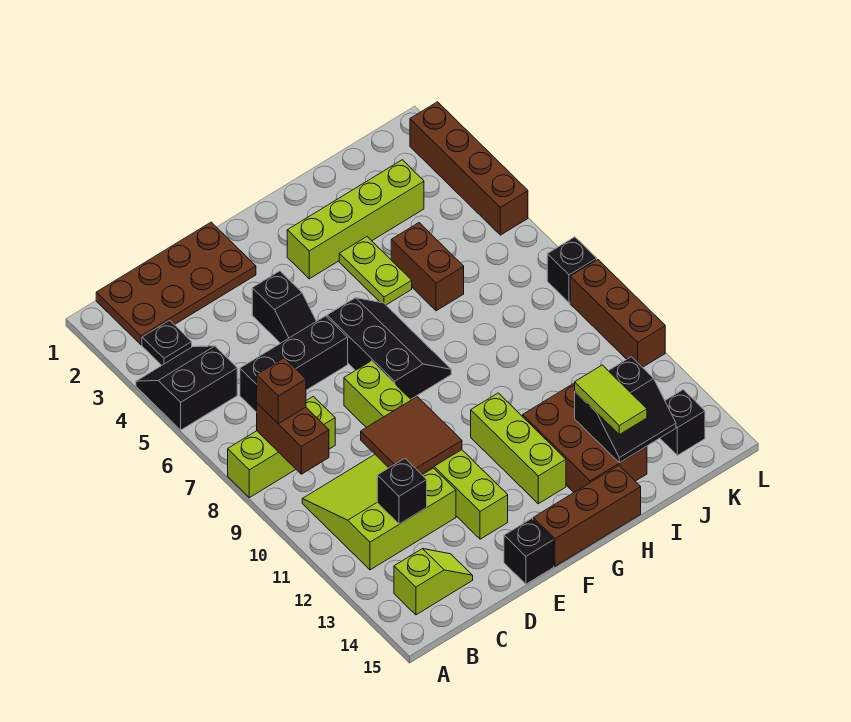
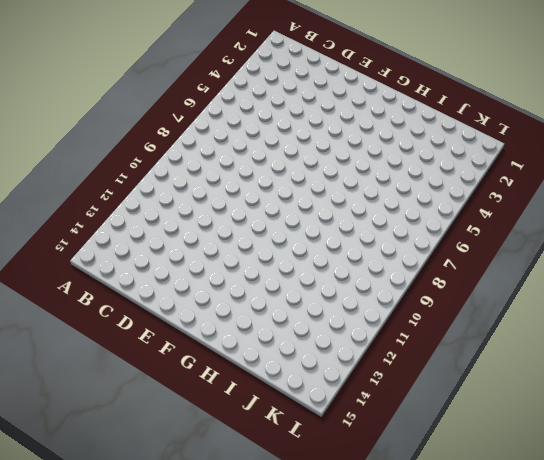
none -> black slope A4:B5 level 1 top 5
none -> lime brick A8:C8 level 1
none -> brown plate B1:E2 level 1

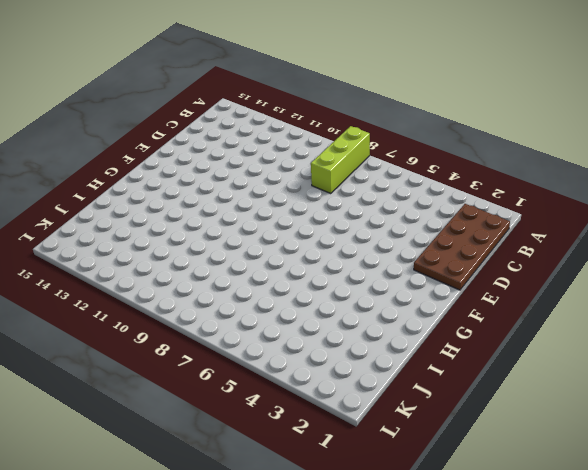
none -> black slope A4:B5 level 1 top 5
none -> black plate B3 level 1
none -> lime slope B10:D12 level 1 top 12

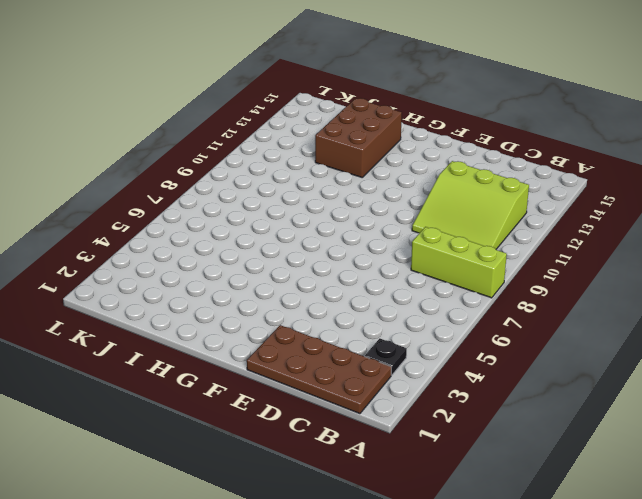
none -> black slope A4:B5 level 1 top 5
none -> lime slope B14:C14 level 1 top B
none -> black brick C6:E6 level 1

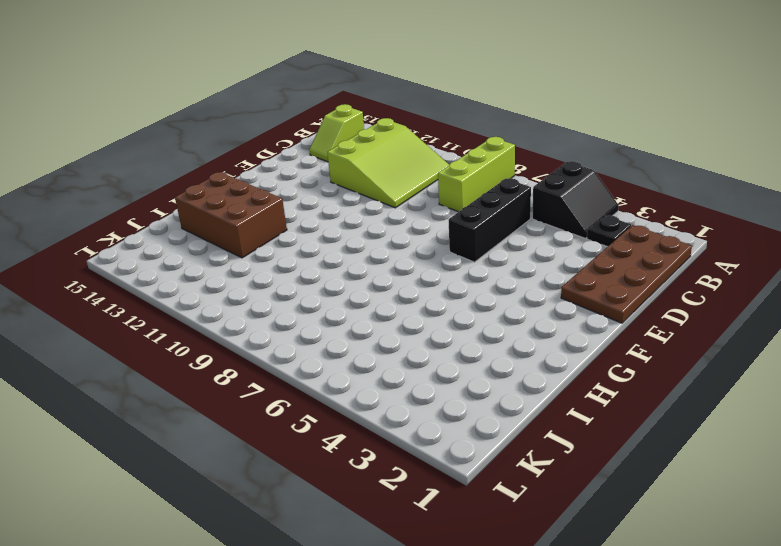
none -> black slope E4:E5 level 1 top 4
none -> lime brick E8:E13 level 1
none -> black brick E15 level 1

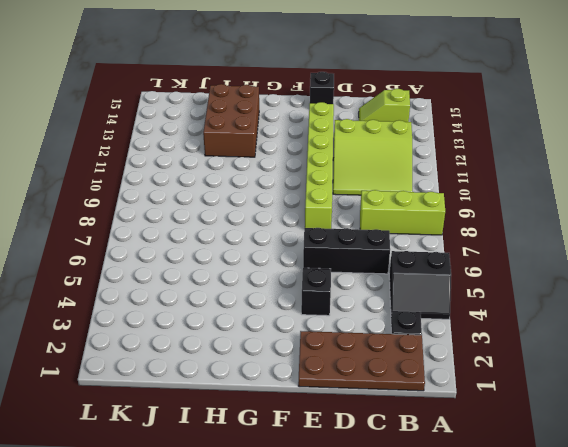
none -> black slope F6:G8 level 1 top F
none -> brown brick F15:H15 level 1
none -> lime brick G3:J3 level 1

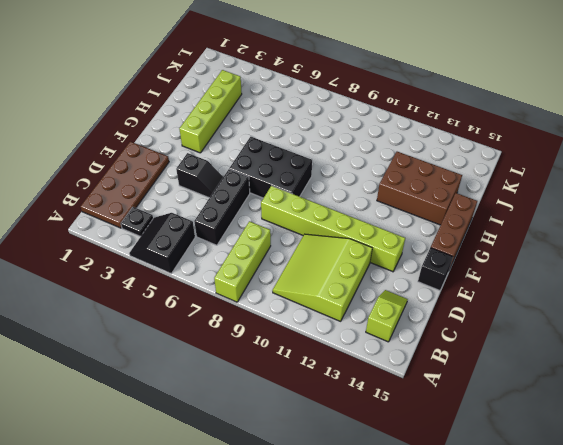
black brick F6:G8 level 1 -> black slope F6:G8 level 1 top F
none -> lime brick G11:G13 level 1
none -> lime plate H4:H5 level 1
none -> brown brick I5:I6 level 1

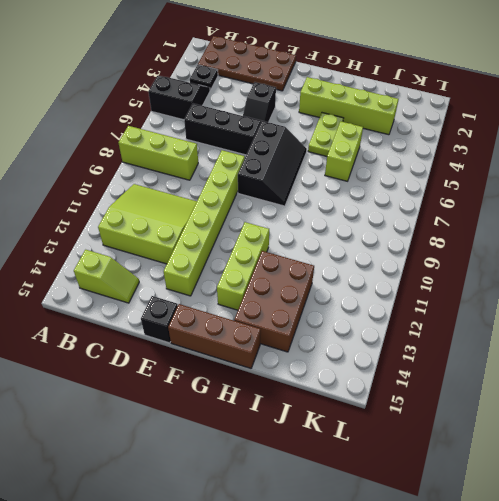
lime brick I5:I6 level 1 -> brown brick I5:I6 level 1
none -> black brick K14 level 1
none -> brown brick L2:L5 level 1
none -> black brick L8 level 1

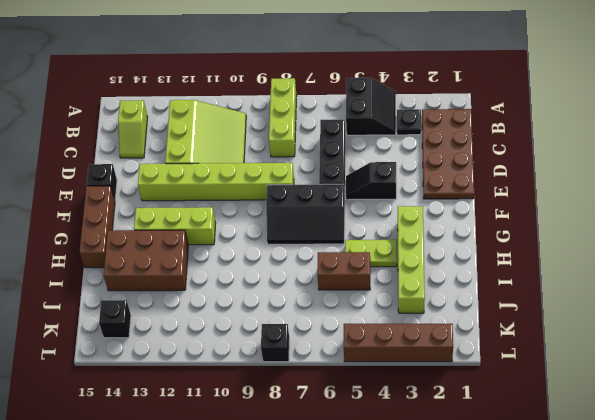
none -> brown brick L9:L11 level 1
none -> brown brick B8:B9 level 2
none -> black brick C12 level 2

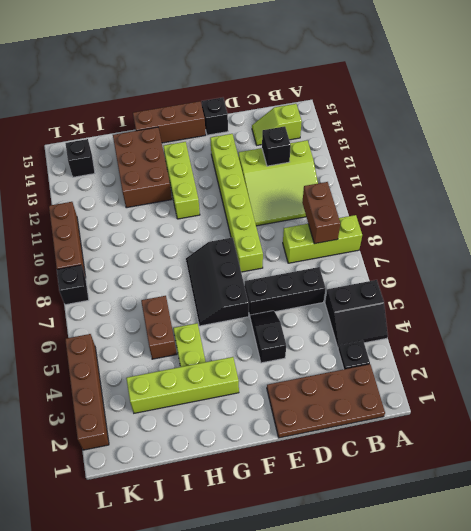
none -> brown tile D10:E11 level 2
none -> black slope I13:J14 level 2 top 13
none -> brown brick B8 level 3

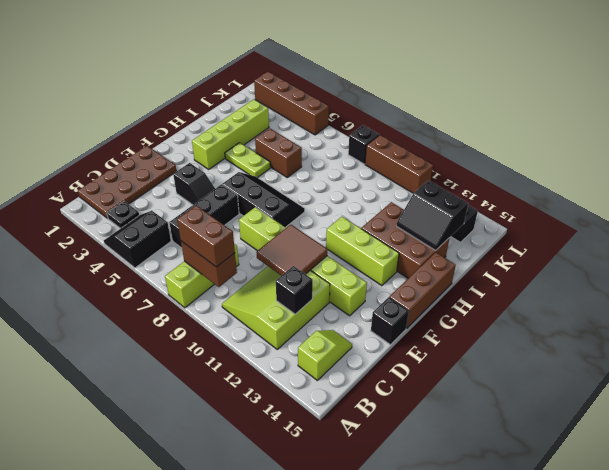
brown brick B8:B9 level 3 -> brown brick B8 level 3
black slope I13:J14 level 2 top J -> black slope I13:J14 level 2 top 13
none -> lime tile I13:I14 level 3

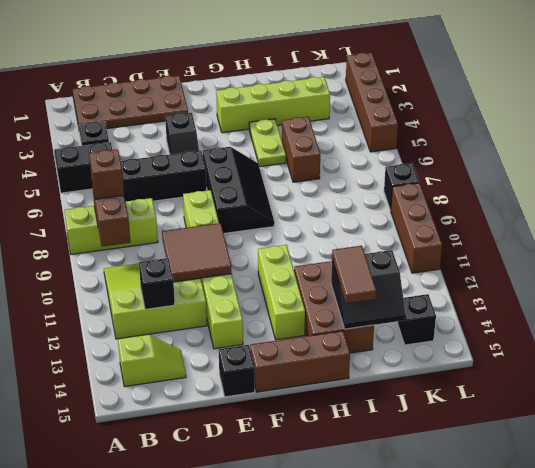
brown tile I13:I14 level 3 -> lime tile I13:I14 level 3

